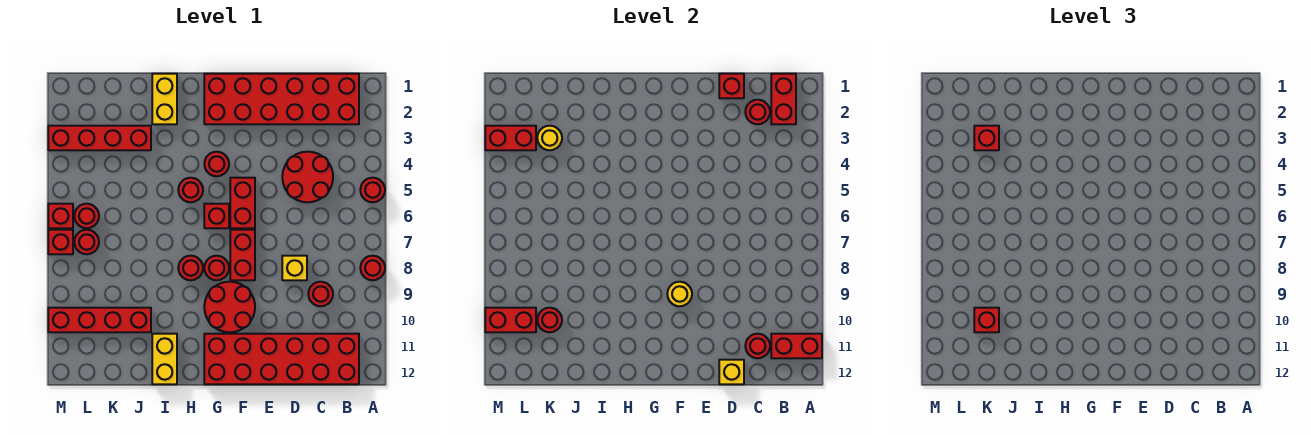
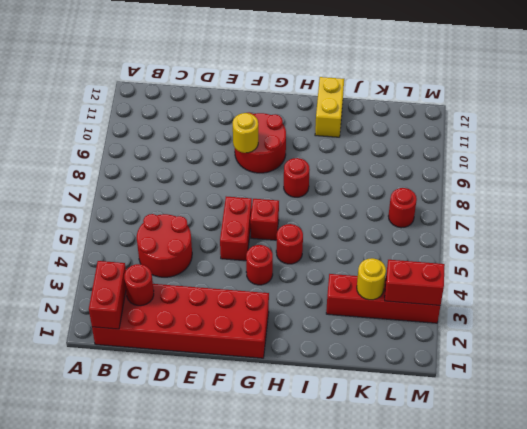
none -> red round brick A5 level 1
none -> red round brick A8 level 1
none -> red brick B11:G12 level 1
none -> red round brick C9 level 1

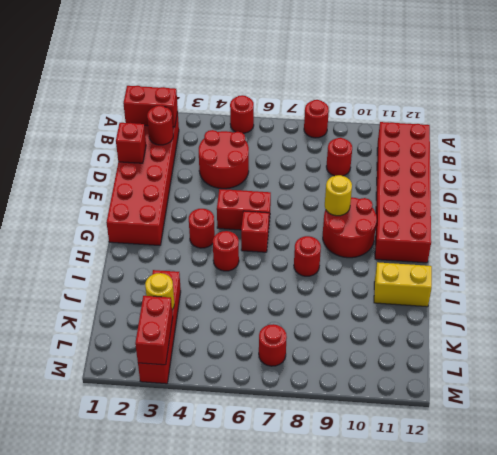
none -> yellow brick D8 level 1
none -> red brick F7:F8 level 1
none -> red round brick G8 level 1
none -> yellow brick I1:I2 level 1

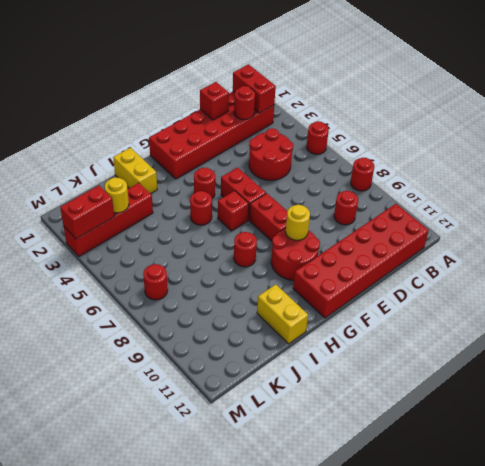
none -> yellow brick D8 level 1
none -> red round brick G8 level 1
none -> red brick J10:M10 level 1
none -> red round brick L6 level 1

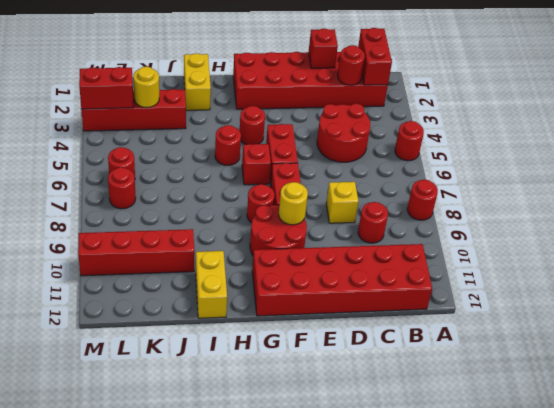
none -> red round brick H8 level 1
none -> red brick M6 level 1
none -> red brick M7 level 1
none -> red brick A11:B11 level 2

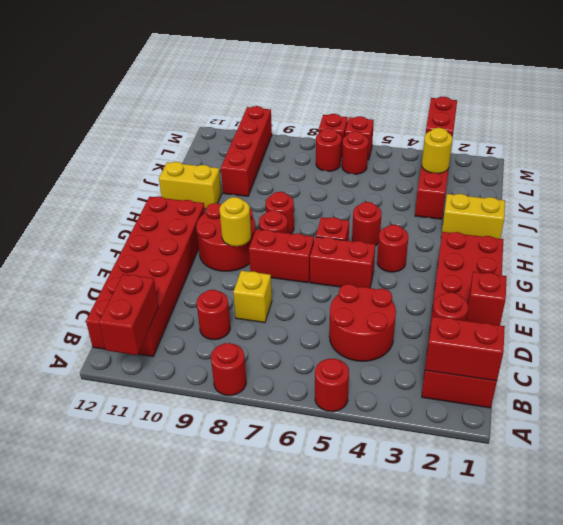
none -> red round brick C11 level 2
none -> yellow brick D12 level 2
none -> red round brick K10 level 2
none -> red brick L10:M10 level 2

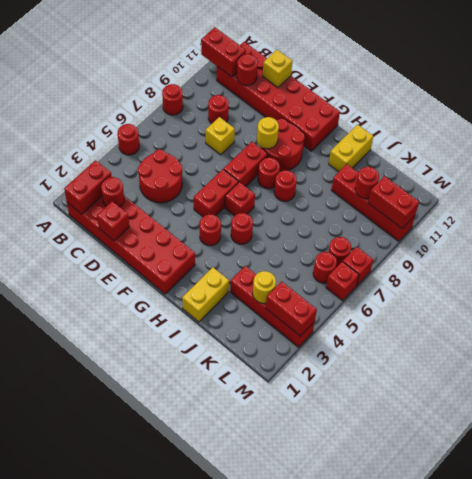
none -> red brick K3 level 3
none -> red brick K10 level 3

